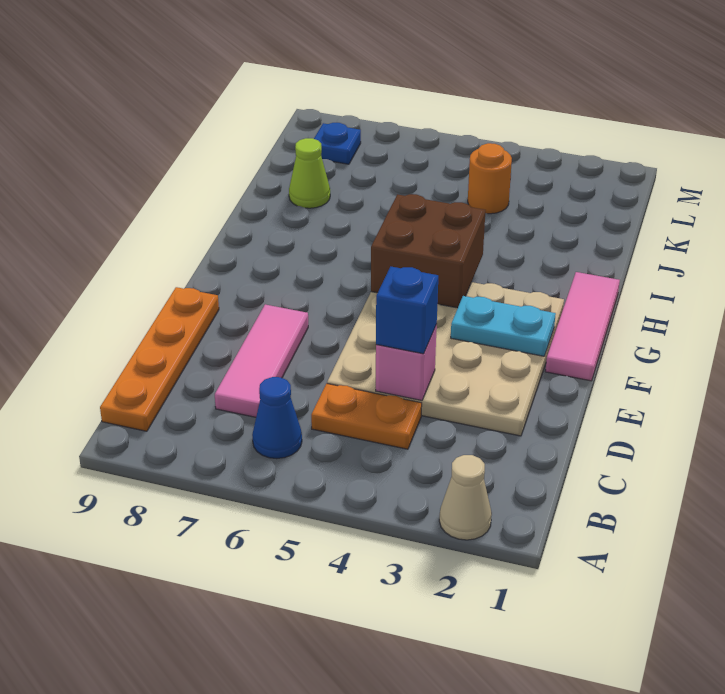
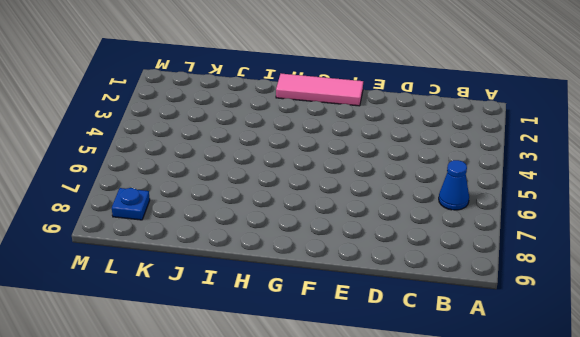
none -> tan cone A2 level 1
none -> orange plate B9:E9 level 1
none -> orange plate C4:C5 level 1

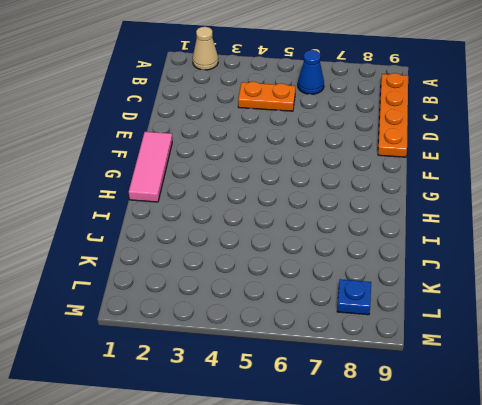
none -> pink tile C7:E7 level 1
none -> tan plate D2:G5 level 1
none -> lime cone J8 level 1

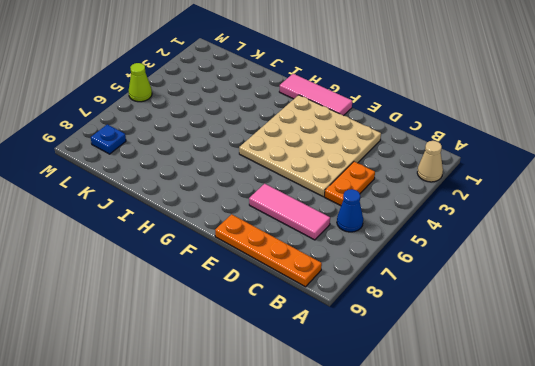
lime cone M5 level 1 -> lime cone J8 level 1
none -> orange round brick K4 level 1
none -> pink brick D4 level 2
none -> cyan plate F2:F3 level 2

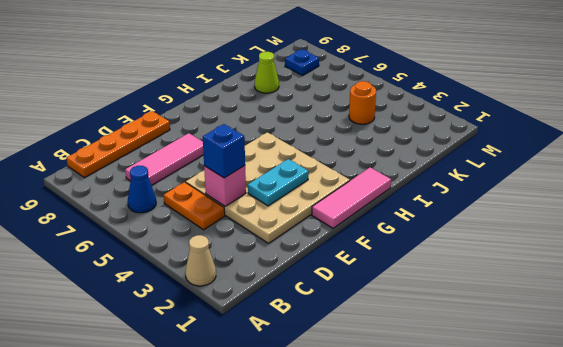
cyan plate E3:F3 level 2 -> cyan plate F2:F3 level 2
none -> brown brick G4:H5 level 2

